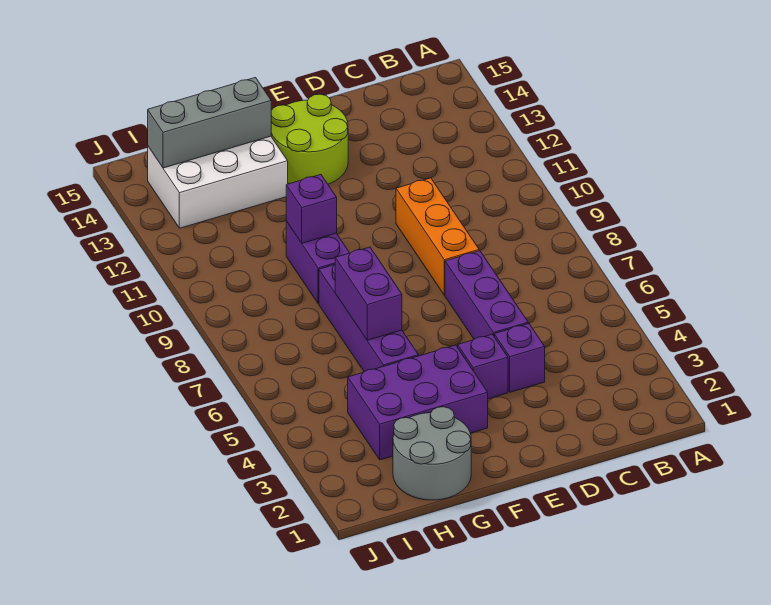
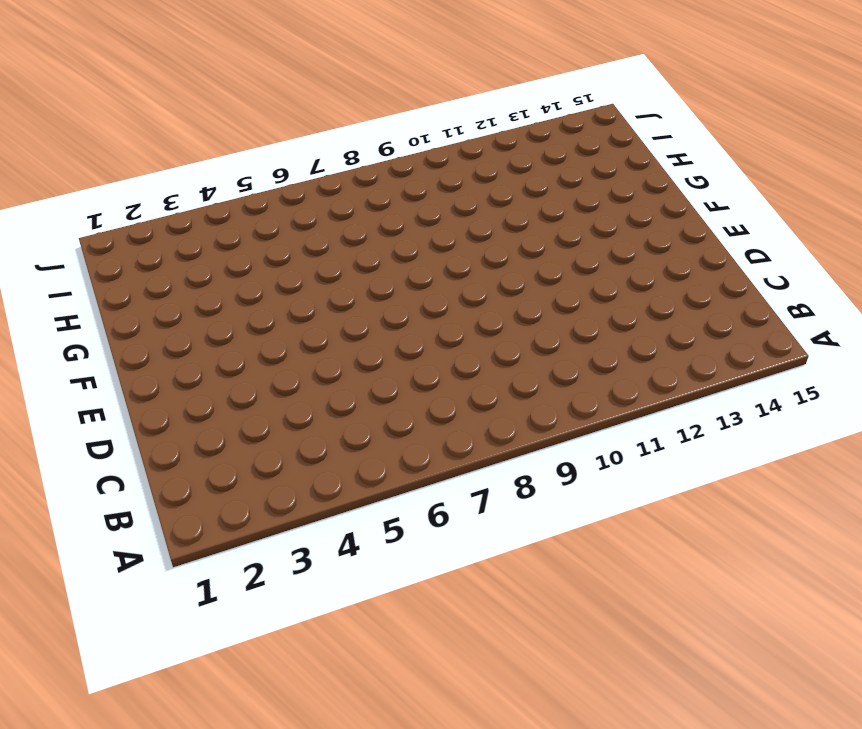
none -> purple brick D4 level 1
none -> purple brick D5:D7 level 1
none -> orange brick D8:D10 level 1

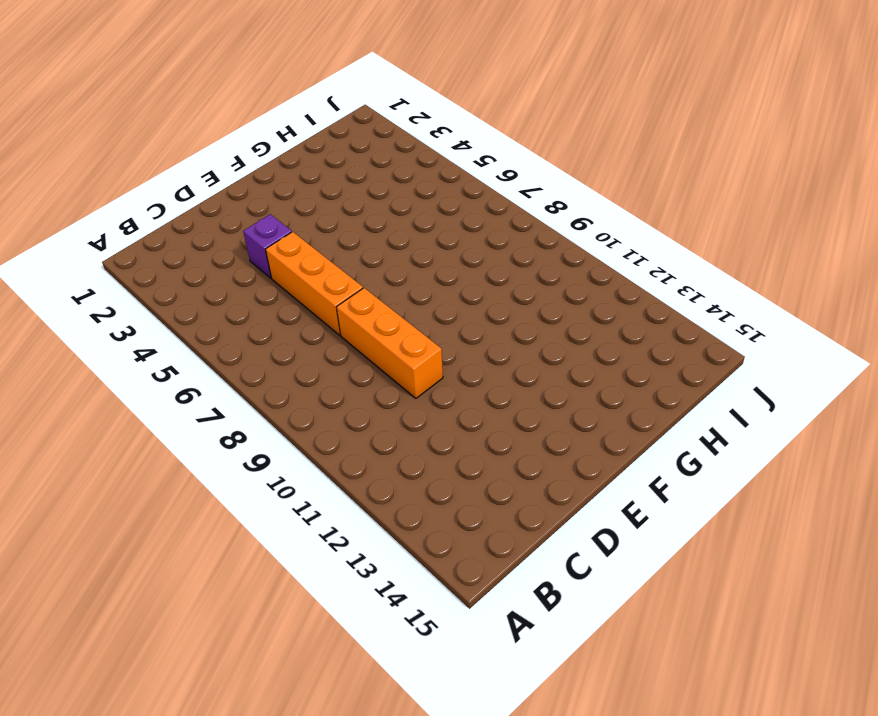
orange brick D5:D7 level 1 -> purple brick D5:D7 level 1
none -> purple brick E4 level 1
none -> lime round brick E13:F14 level 1
none -> purple brick F3:H4 level 1

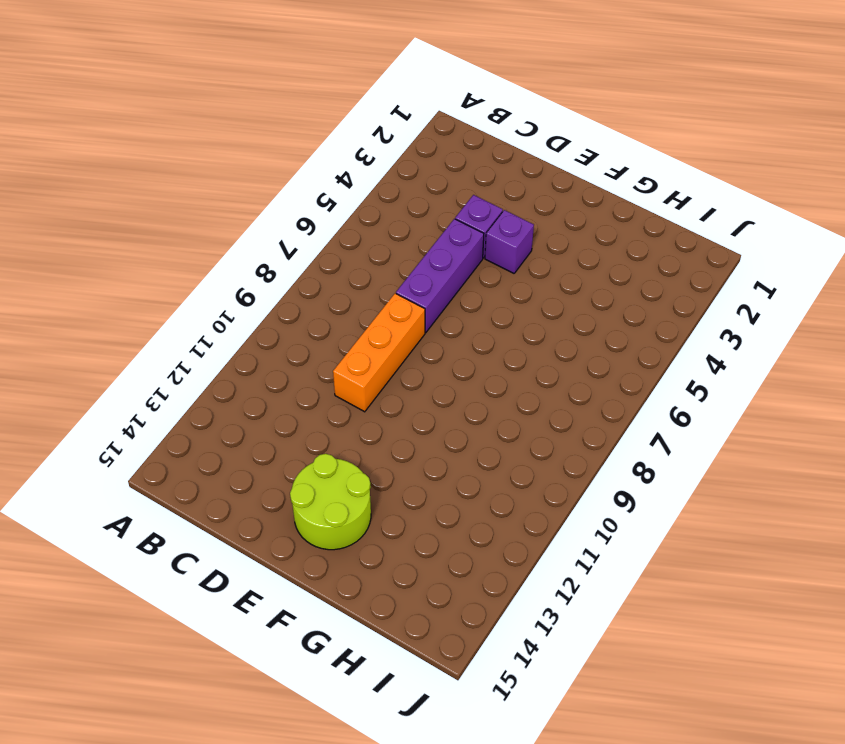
none -> purple brick F3:H4 level 1
none -> grey round brick G1:H2 level 1
none -> purple brick G5:G8 level 1

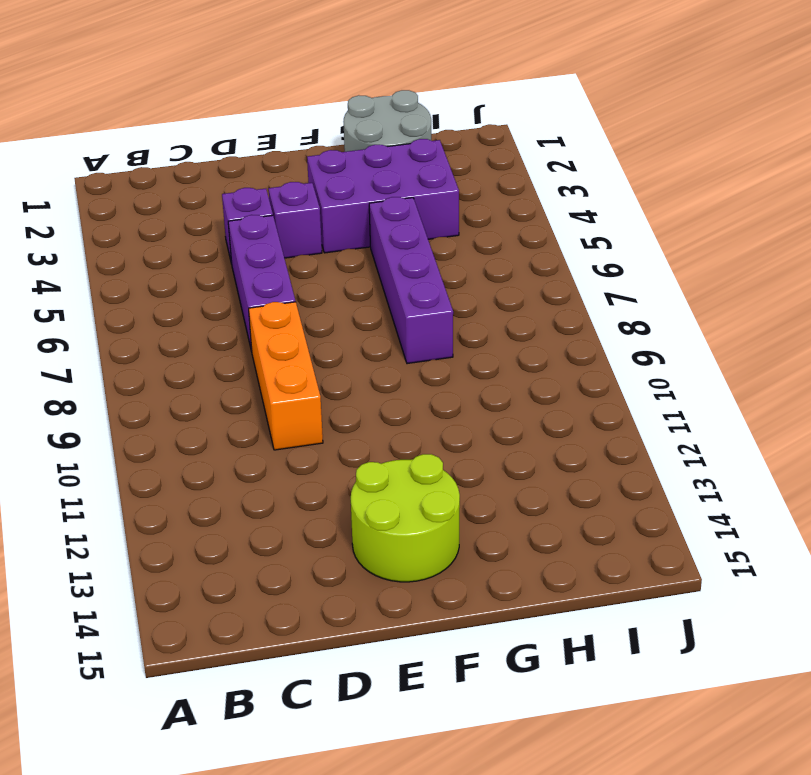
none -> purple brick G9:G10 level 1
none -> white brick G13:I14 level 1
none -> purple brick G6:G7 level 2

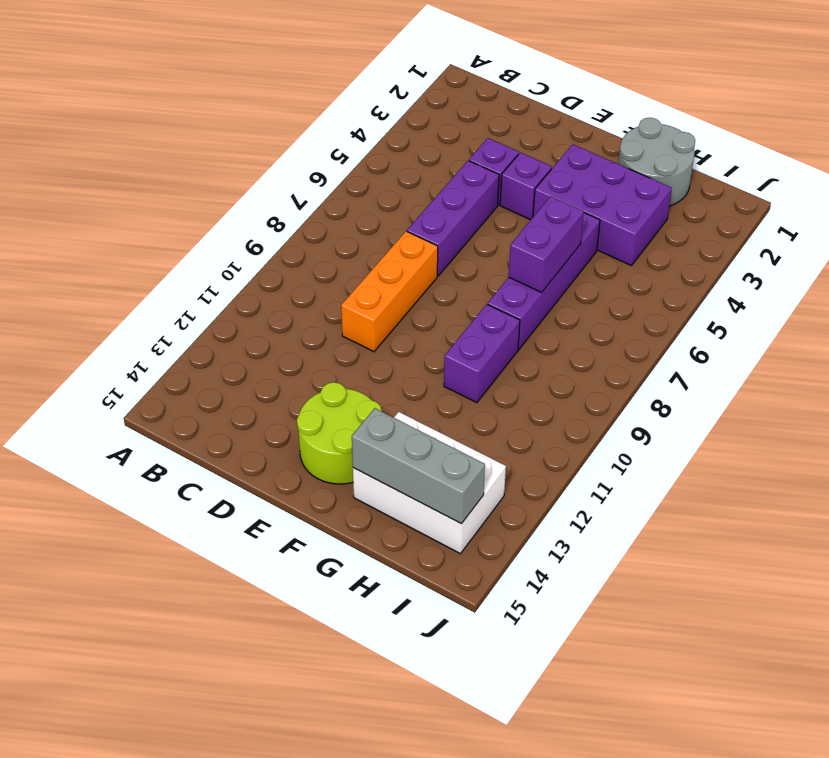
none -> purple brick G10 level 2

